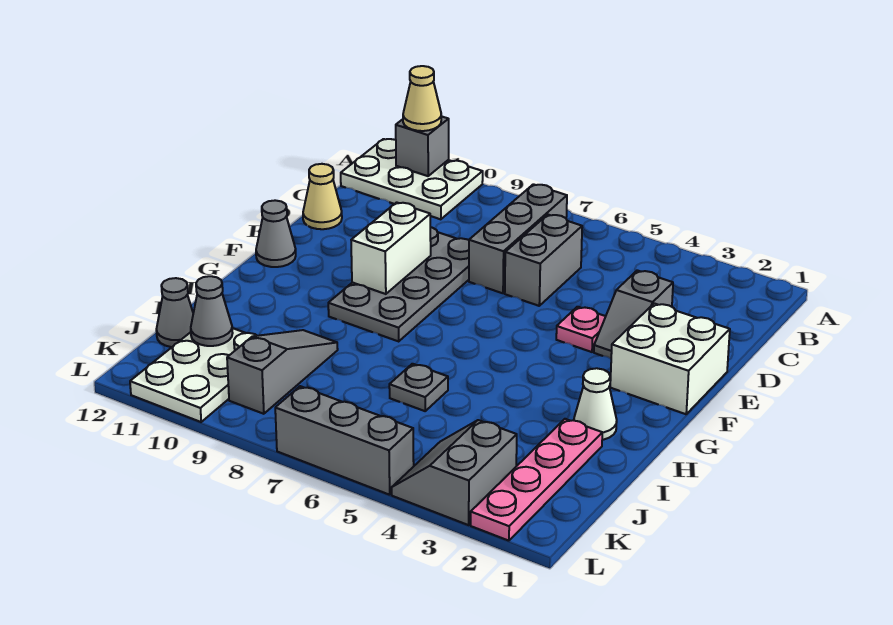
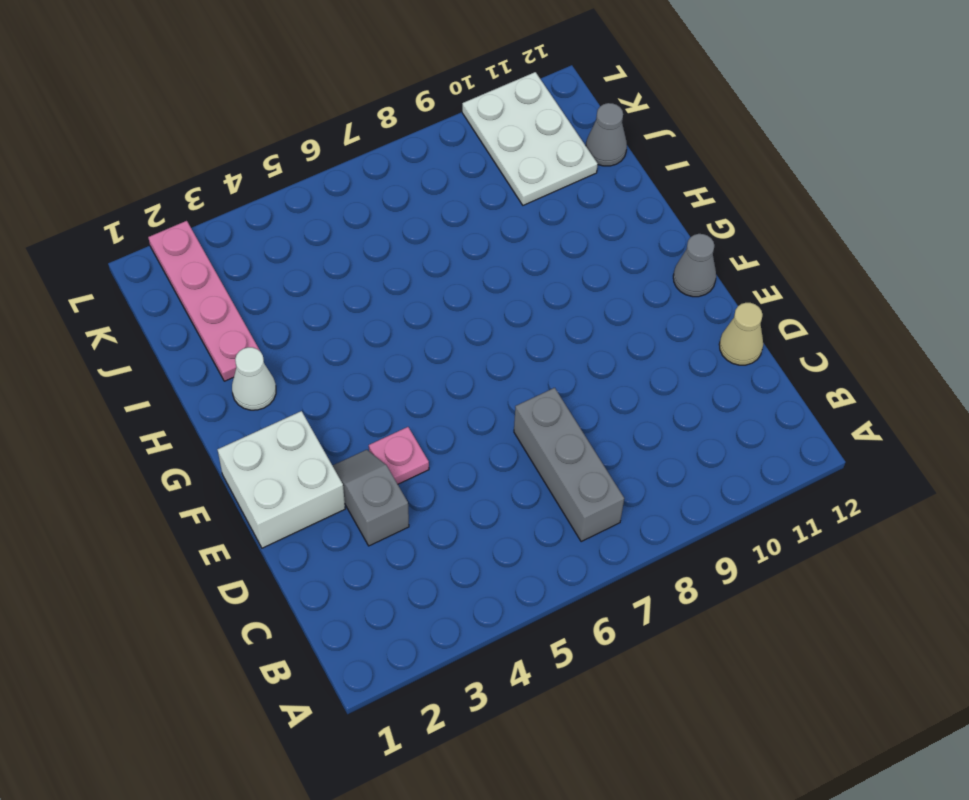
none -> white plate A10:B12 level 1
none -> grey brick C6:D6 level 1
none -> grey plate D8:G9 level 1

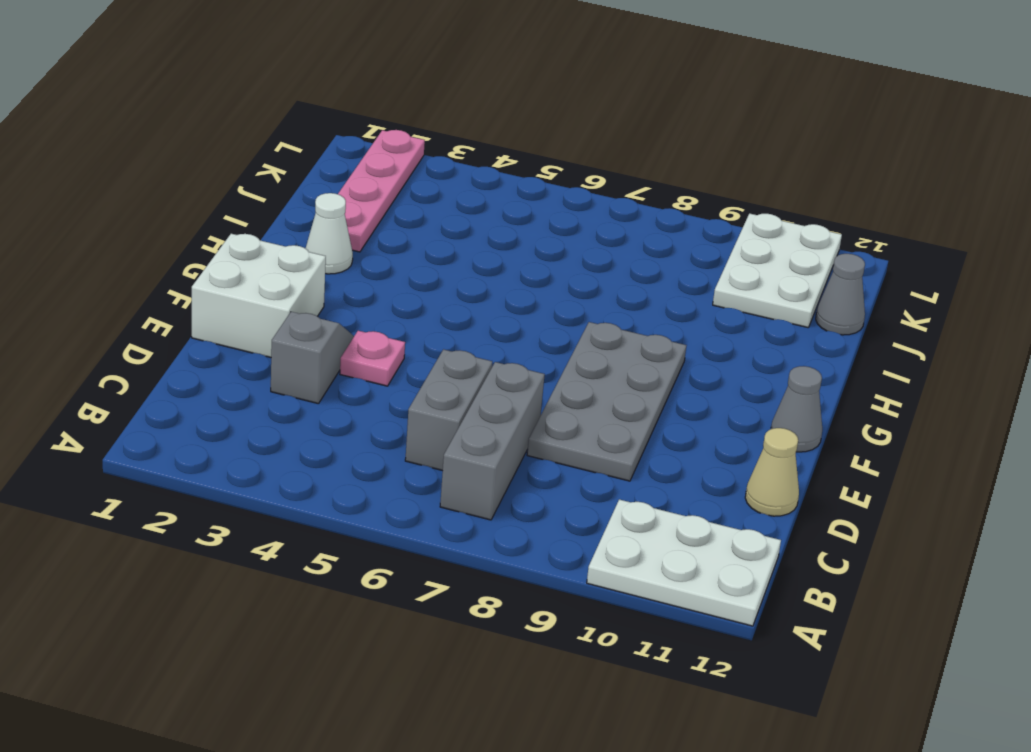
none -> grey plate I6 level 1
none -> grey slope I9:K9 level 1 top K
none -> grey slope K3:L4 level 1 top 3

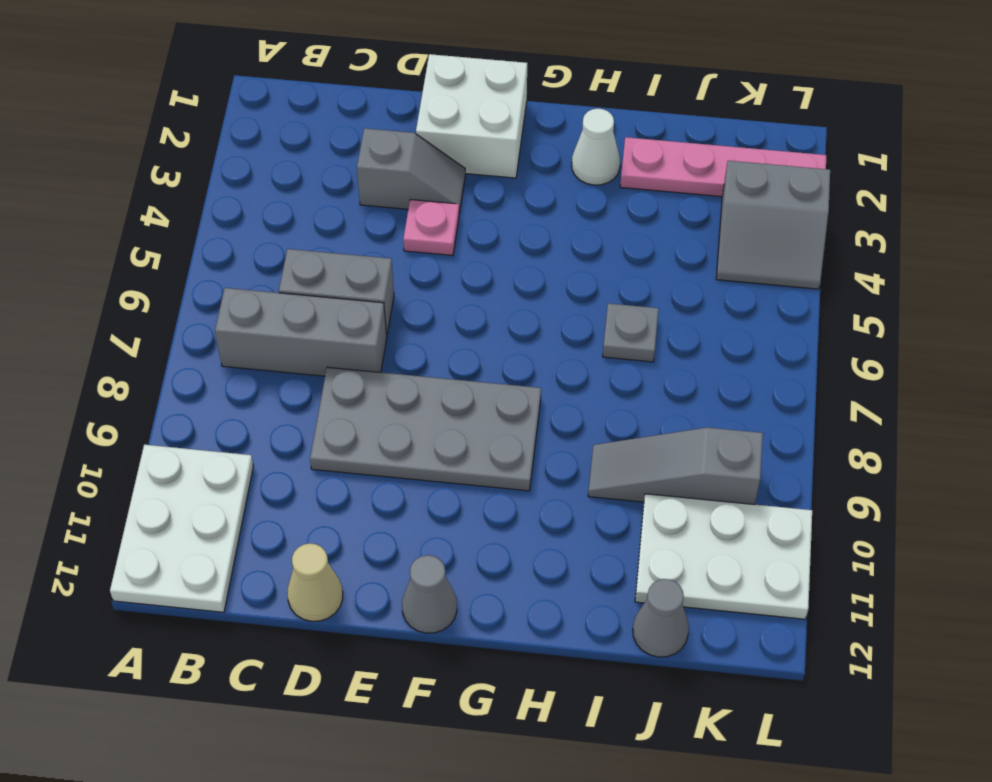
none -> grey brick L5:L7 level 1
none -> grey brick A11 level 2
none -> white brick E9:F9 level 2

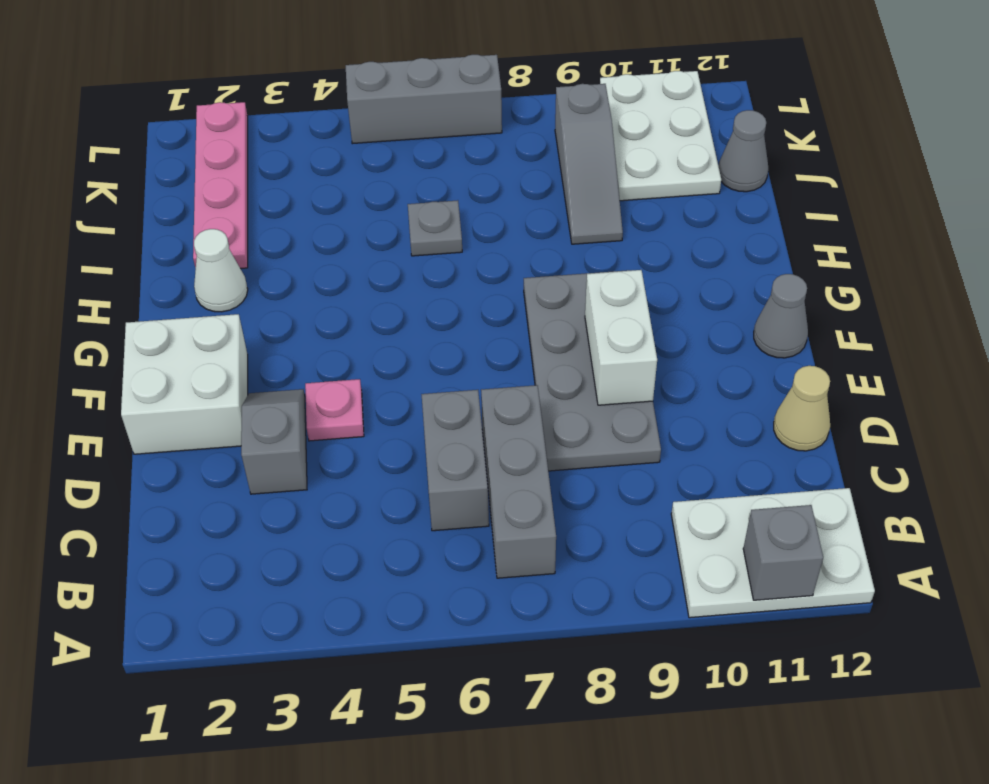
none -> grey slope K3:L4 level 1 top 3
none -> grey cone J11 level 2
none -> tan cone A11 level 3

